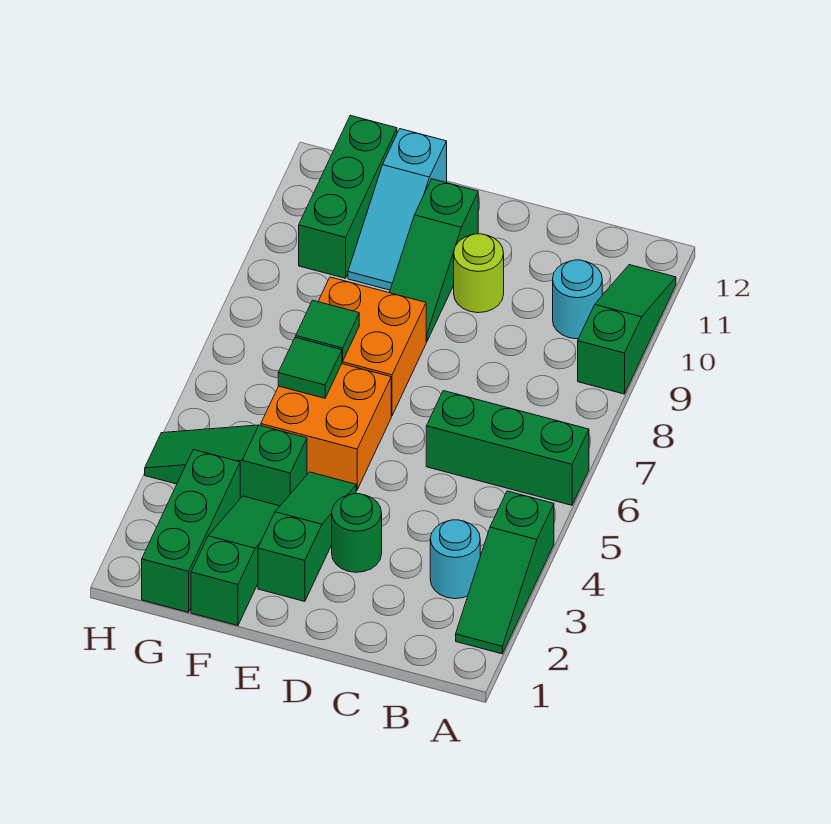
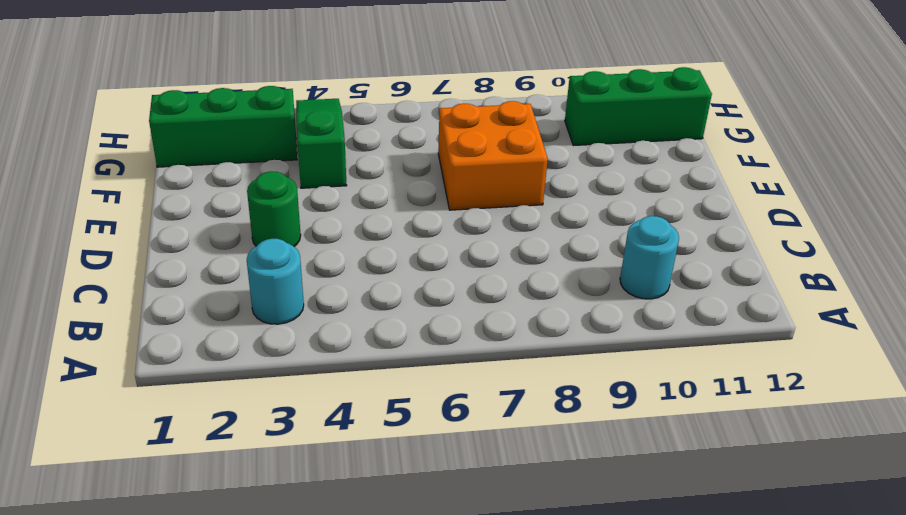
none -> green slope A2:A4 level 1 top 4
none -> green brick A6:C6 level 1
none -> green slope A9:A11 level 1 top 9

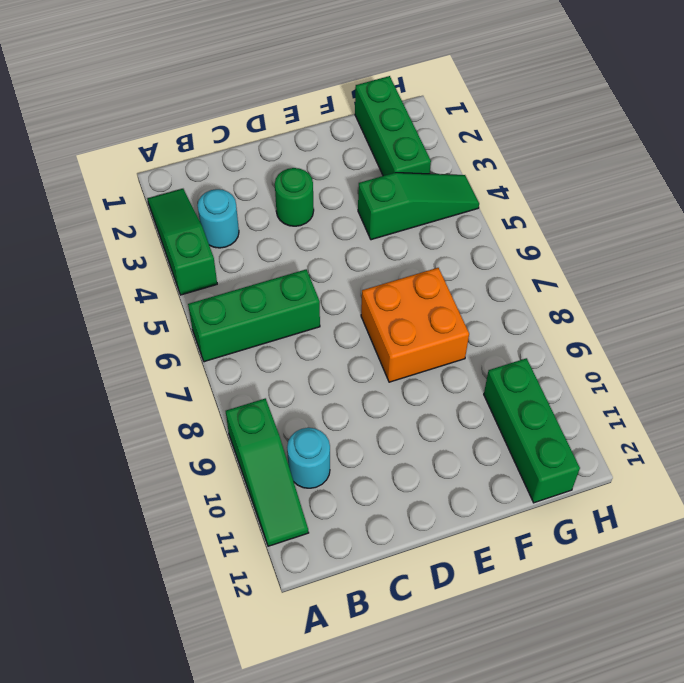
none -> lime round brick D10 level 1
none -> green slope E2:E4 level 1 top 2
none -> orange brick E5:F6 level 1

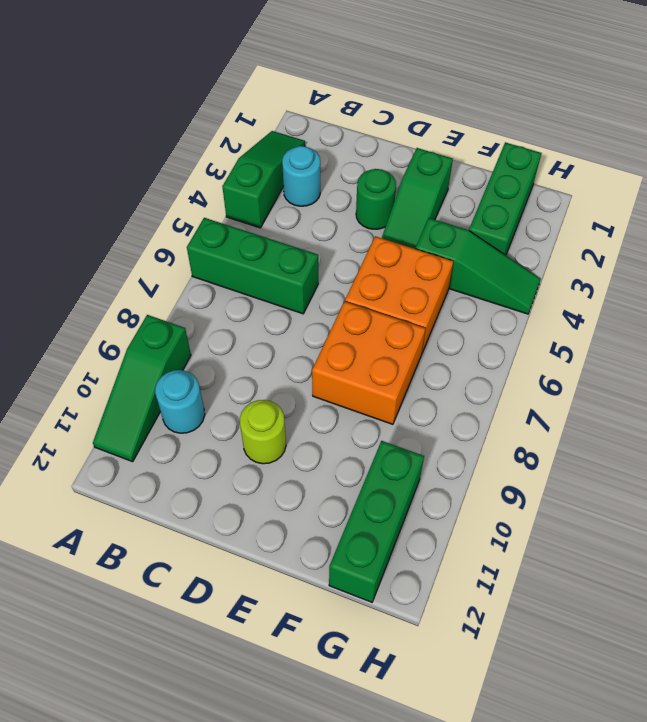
none -> green slope E9:E11 level 1 top 11
none -> green slope F1:F3 level 1 top 1
none -> cyan slope F10:F12 level 1 top 12

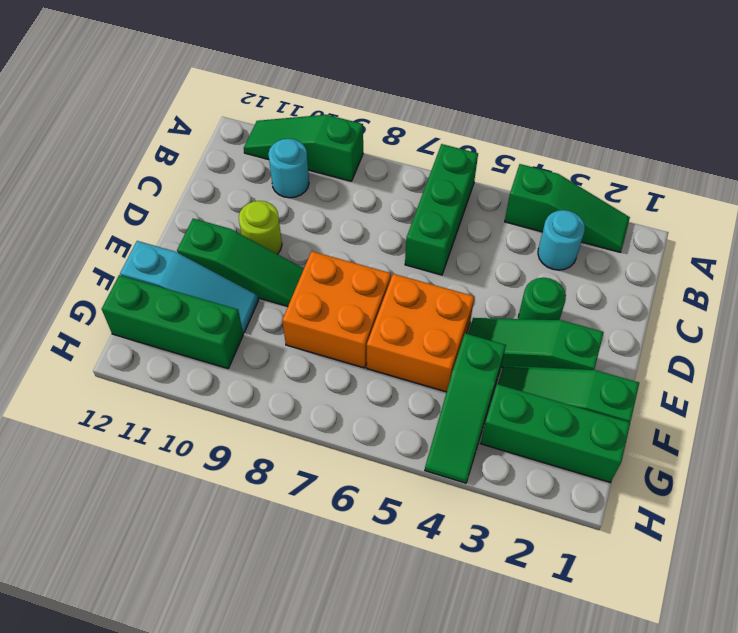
none -> green tile F6 level 2
none -> green tile F7 level 2

